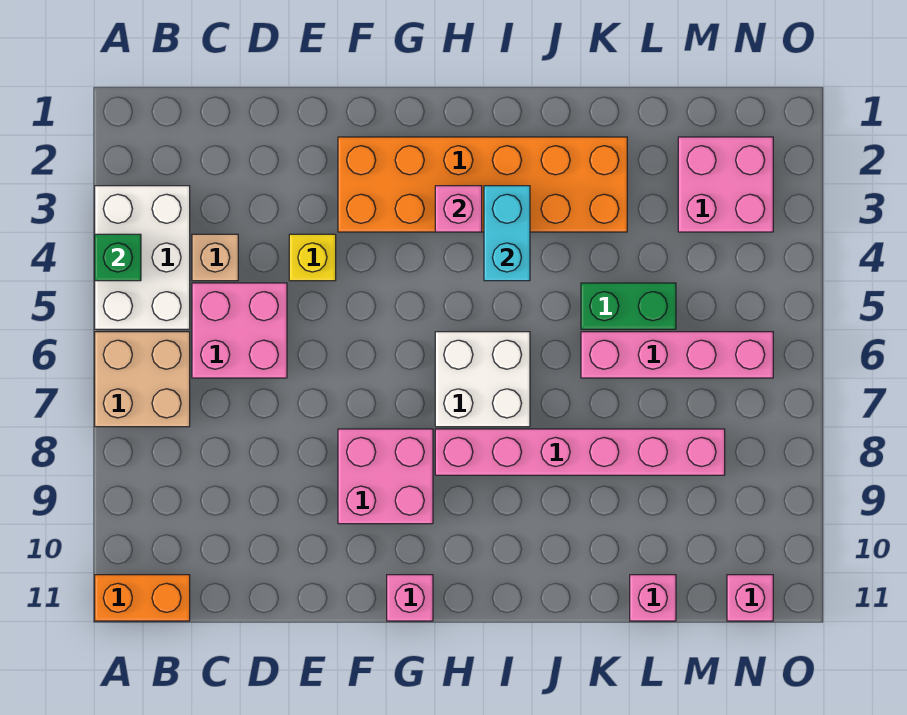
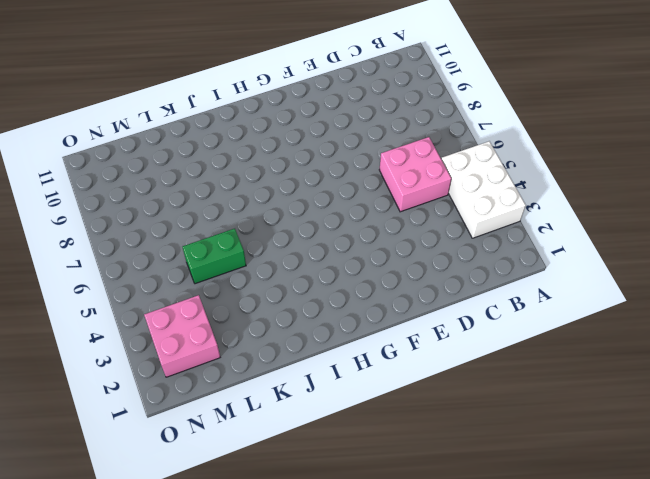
none -> tan brick A6:B7 level 1
none -> orange brick A11:B11 level 1
none -> tan brick C4 level 1

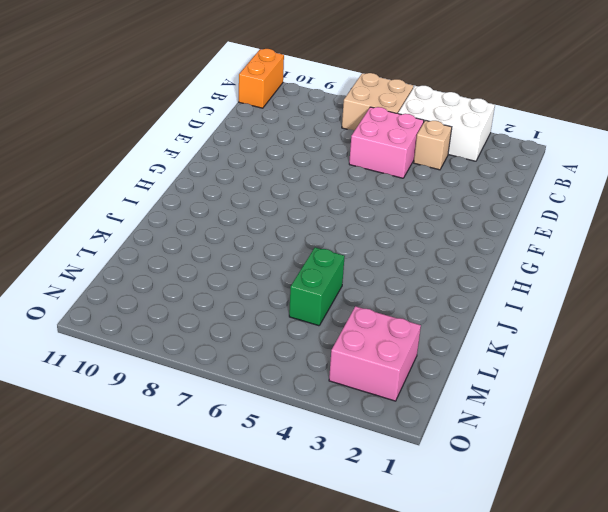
none -> yellow brick E4 level 1
none -> orange brick F2:K3 level 1
none -> pink brick F8:G9 level 1

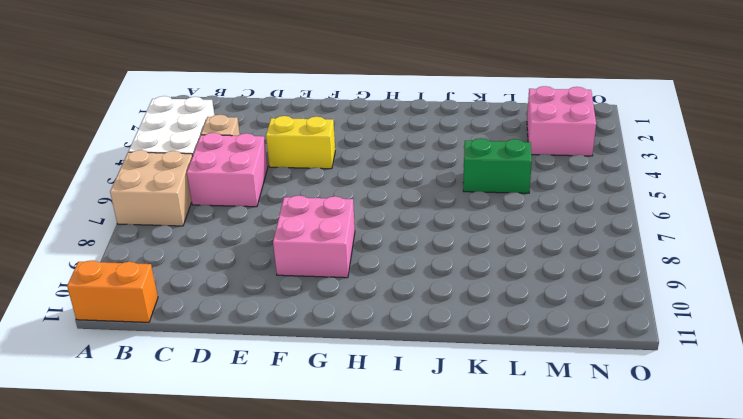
yellow brick E4:F4 level 1 -> yellow brick E4 level 1
none -> orange brick F2:K3 level 1
none -> pink brick G11 level 1
none -> white brick H6:I7 level 1

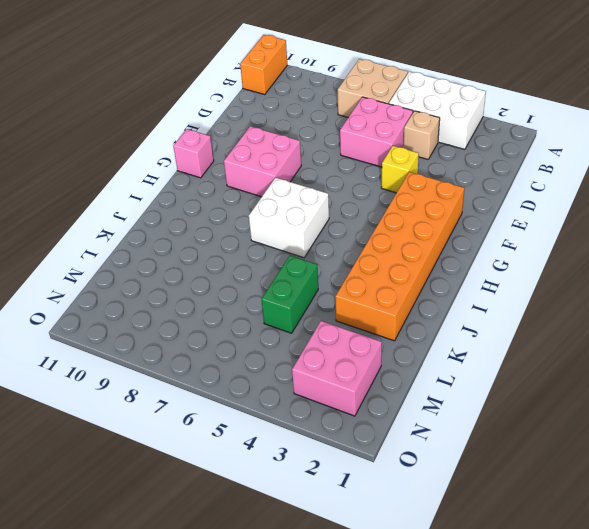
none -> pink brick H8:M8 level 1
none -> pink brick K6:N6 level 1
none -> pink brick L11 level 1

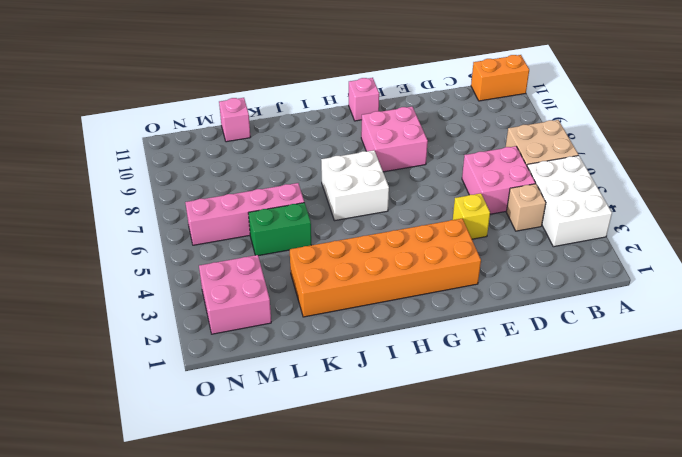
none -> pink brick H8:M8 level 1
none -> pink brick N11 level 1
none -> green brick A4 level 2

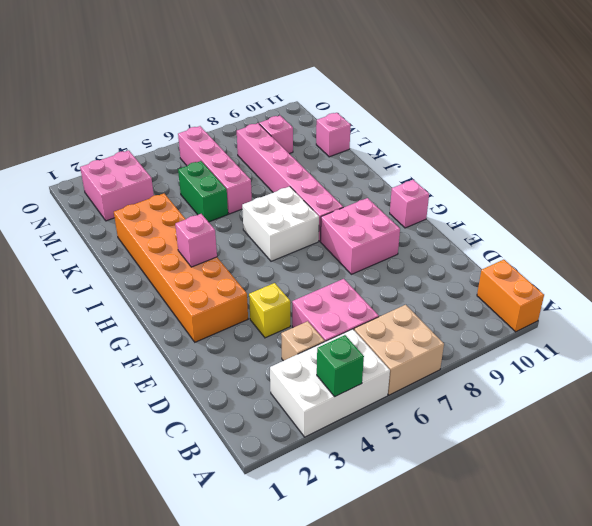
pink brick M9 level 1 -> pink brick N11 level 1
none -> cyan brick I3:I4 level 2

